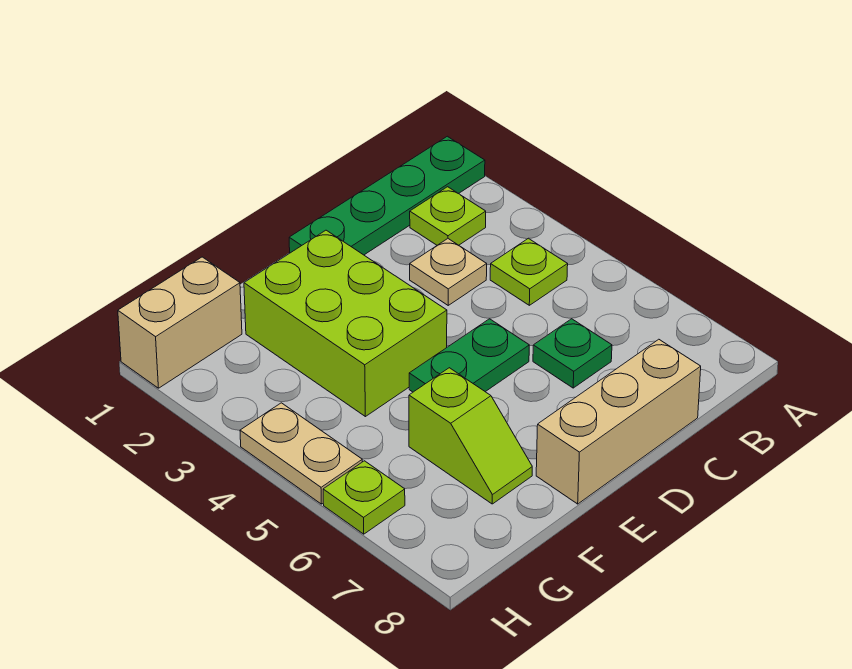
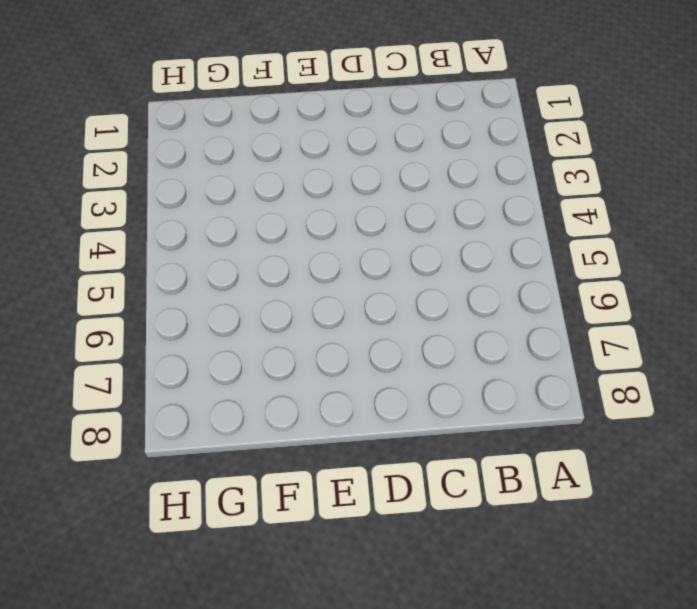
none -> green plate A1:D1 level 1
none -> lime plate B2 level 1
none -> lime plate B4 level 1

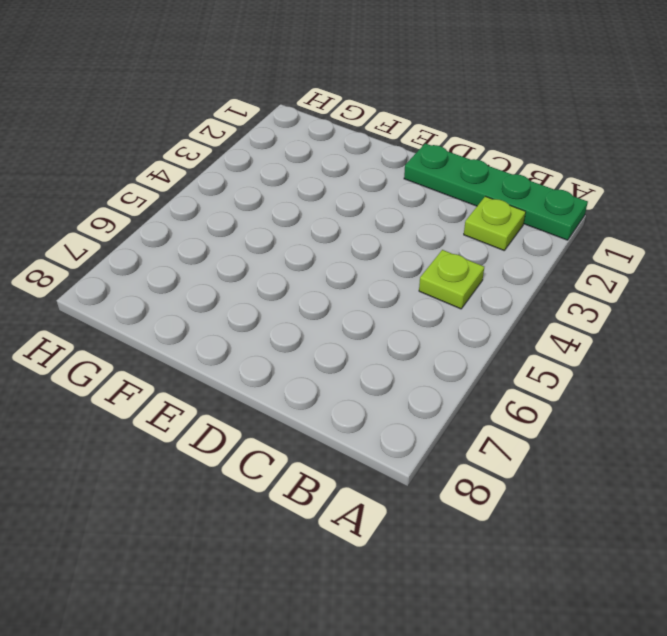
none -> tan plate C3 level 1
none -> green plate C6 level 1
none -> tan brick C8:E8 level 1

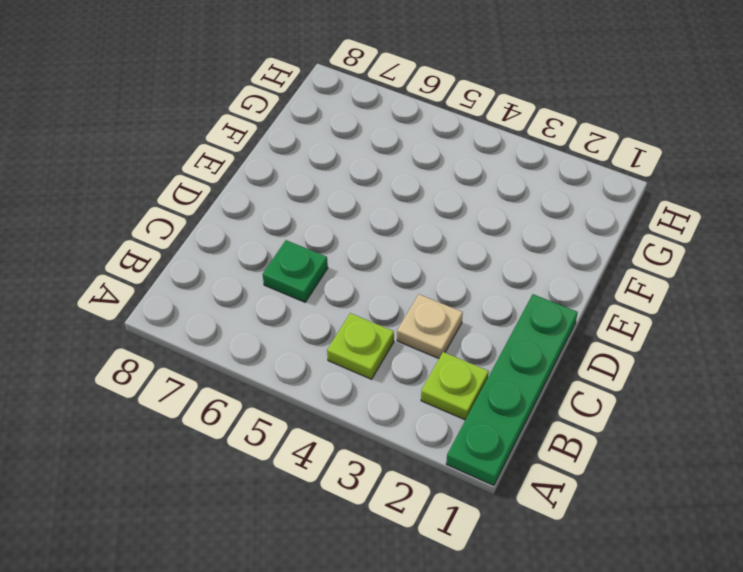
none -> tan brick C8:E8 level 1
none -> green plate D5:E5 level 1
none -> lime brick E2:F4 level 1

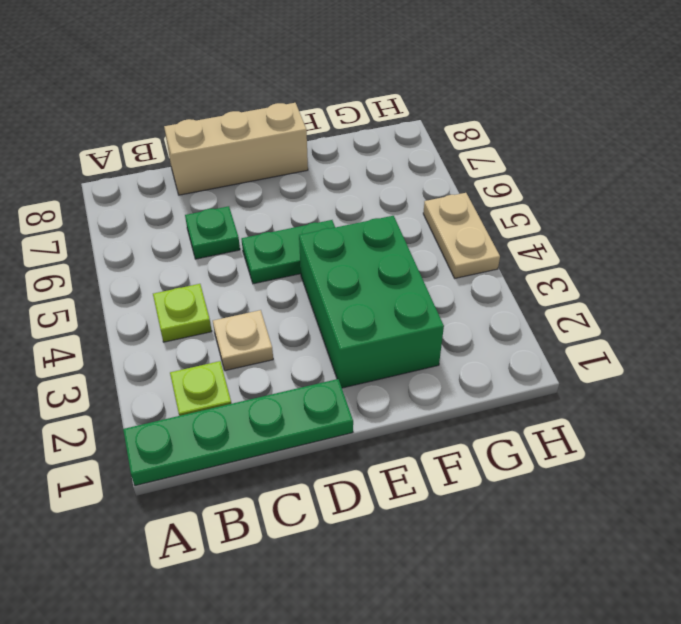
green brick E2:F4 level 1 -> lime brick E2:F4 level 1
none -> lime slope F6:F7 level 1 top 6
none -> tan brick G1:H1 level 1
none -> lime plate H6 level 1

